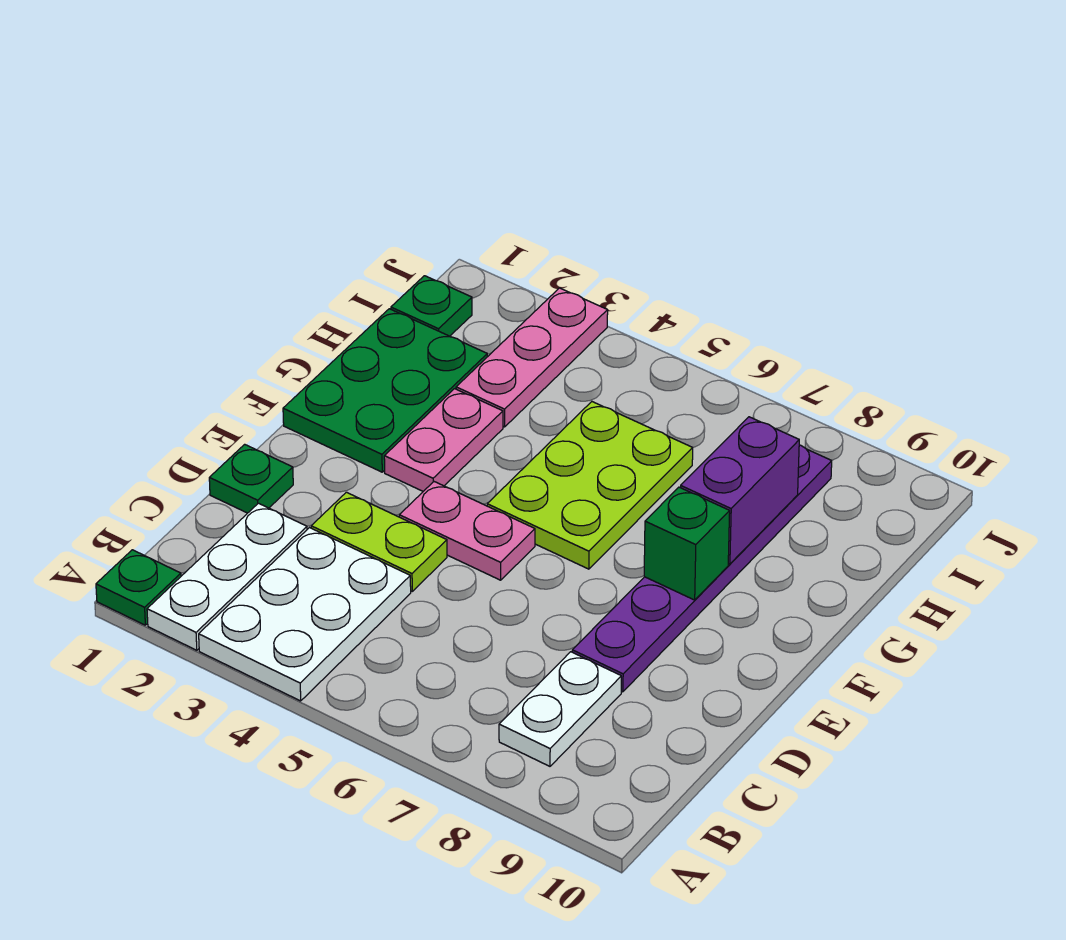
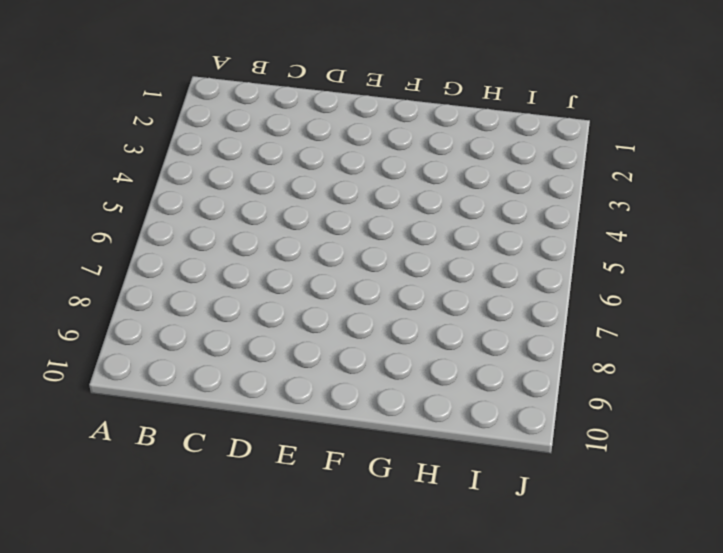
none -> green plate A1 level 1
none -> white plate A2:C2 level 1
none -> white plate A3:C4 level 1

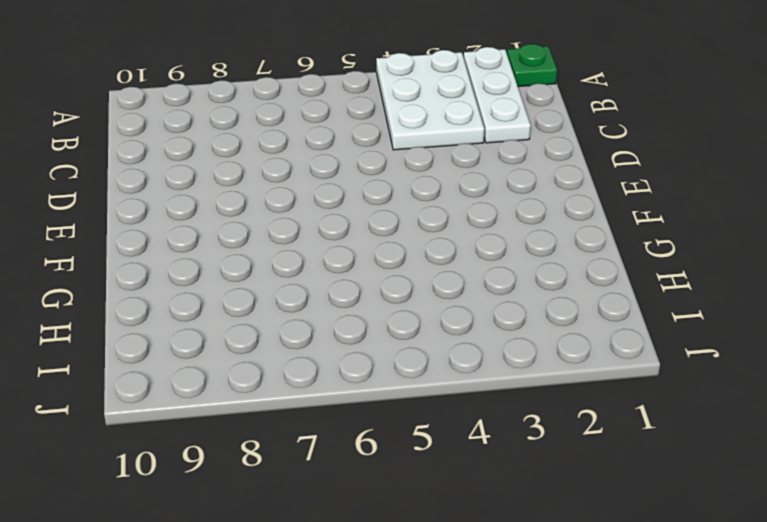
none -> white plate B8:C8 level 1
none -> green plate D1 level 1
none -> lime plate D3:D4 level 1

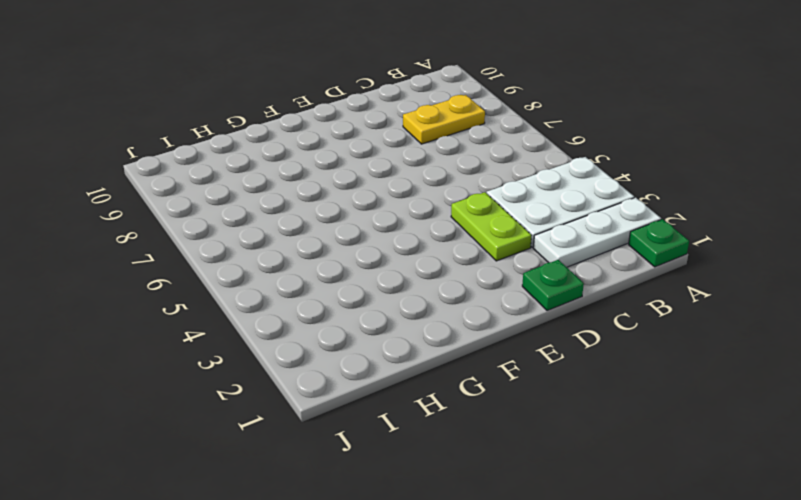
yellow plate B8:C8 level 1 -> white plate B8:C8 level 1
none -> purple plate D8:I8 level 1
none -> pink plate E4:E5 level 1
none -> green plate F1:H2 level 1

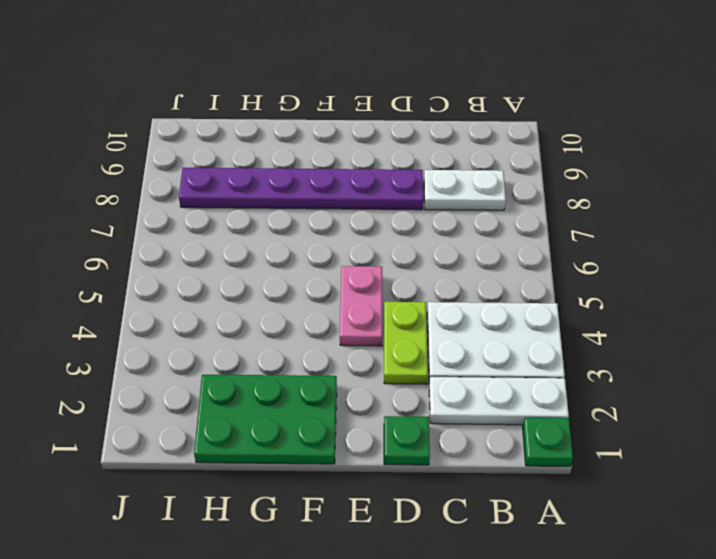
none -> pink plate F3:G3 level 1
none -> lime plate F5:H6 level 1
none -> pink plate H3:J3 level 1

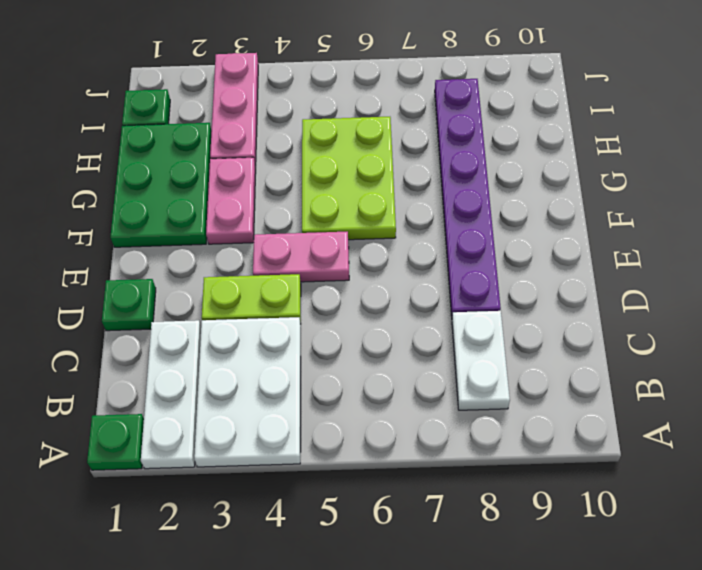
none -> green brick F8 level 2
none -> purple brick G8:H8 level 2

